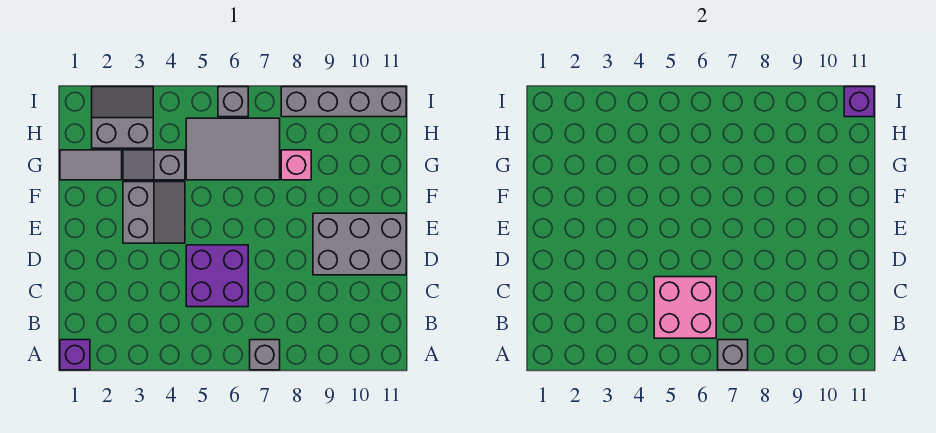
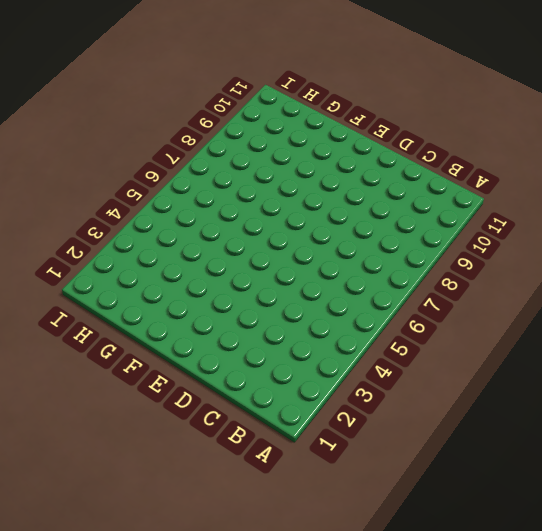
none -> purple brick A1 level 1
none -> grey brick A7 level 1
none -> purple brick C5:D6 level 1

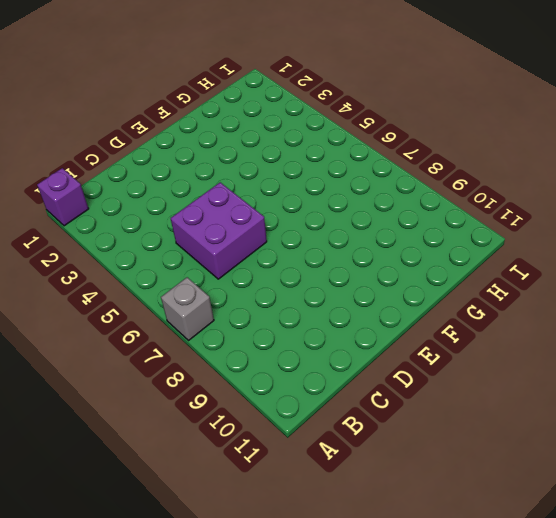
none -> grey brick D9:E11 level 1
none -> grey slope E3:F4 level 1 top 3
none -> grey tile G1:G2 level 1

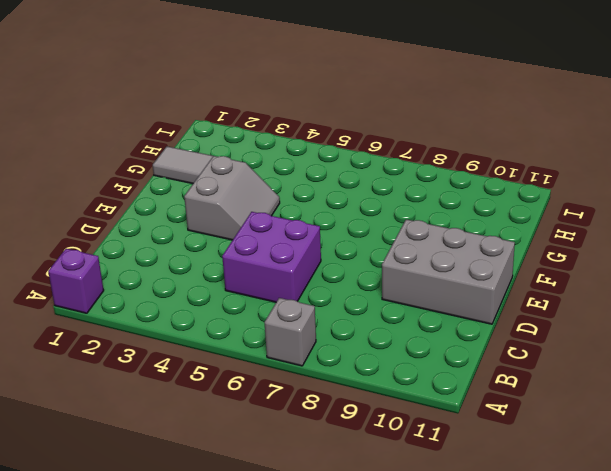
none -> grey slope G3:G4 level 1 top 4
none -> grey tile G5:H7 level 1
none -> pink brick G8 level 1

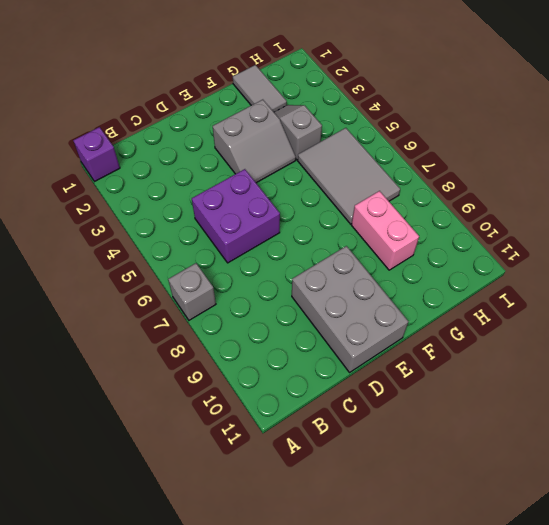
pink brick G8:G9 level 1 -> pink brick G8 level 1
none -> grey slope H2:I3 level 1 top H
none -> grey brick I6 level 1
none -> grey brick I8:I11 level 1

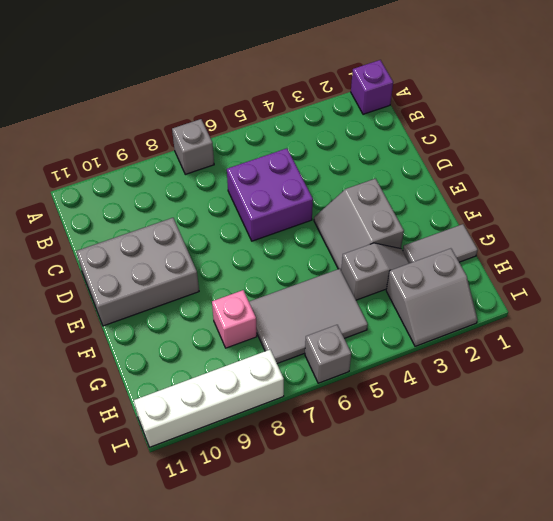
white brick I8:I11 level 1 -> grey brick I8:I11 level 1
none -> grey brick A7 level 2
none -> pink brick B5:C6 level 2
none -> purple brick I11 level 2

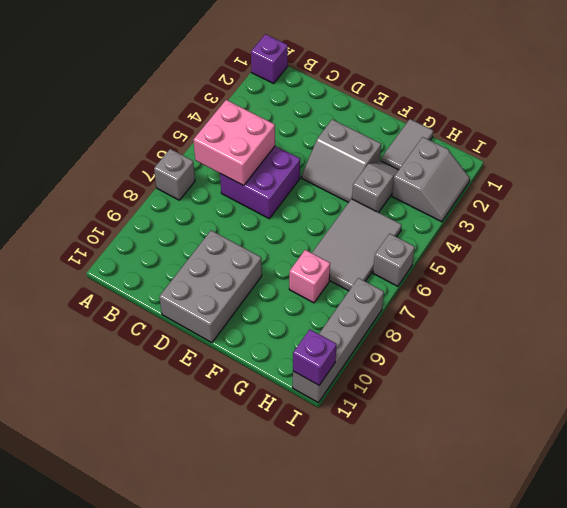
none -> grey brick A7 level 2

